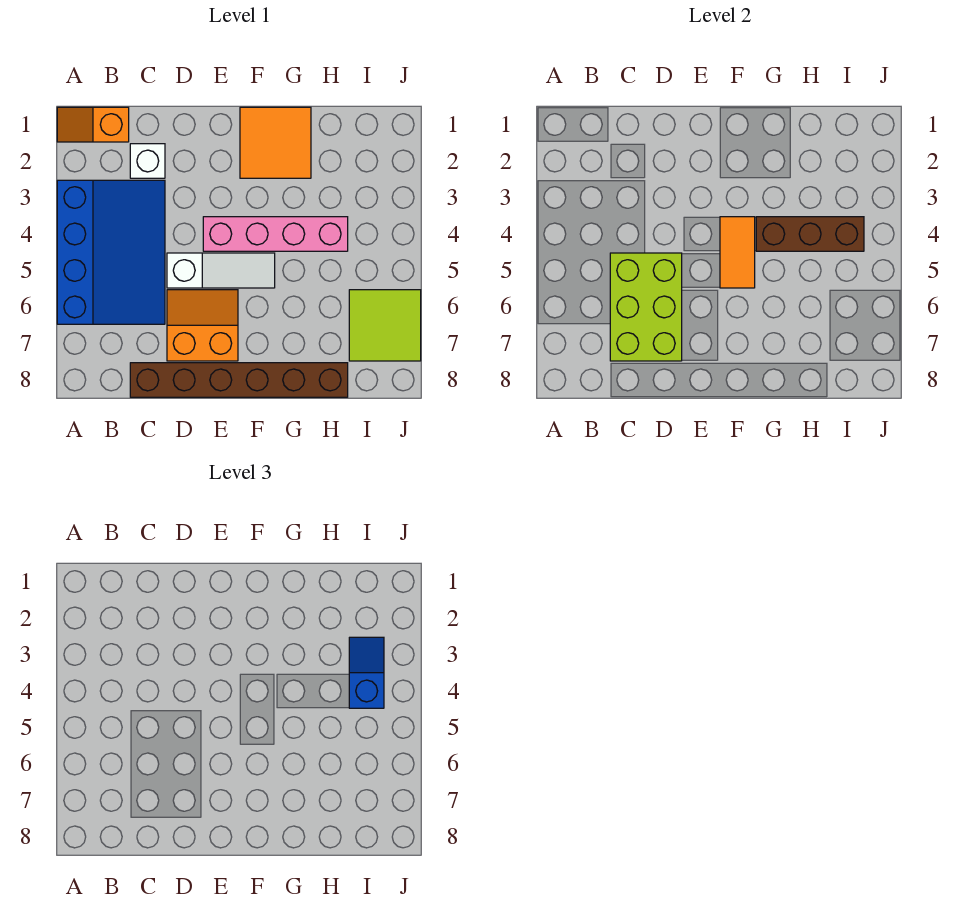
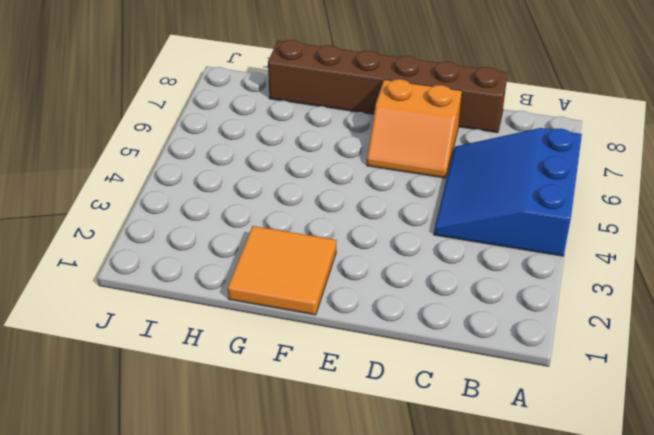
blue slope A4:C6 level 1 top A -> blue slope A3:C6 level 1 top A
none -> orange slope A1:B1 level 1 top B
none -> white brick C2 level 1
none -> white slope D5:F5 level 1 top D

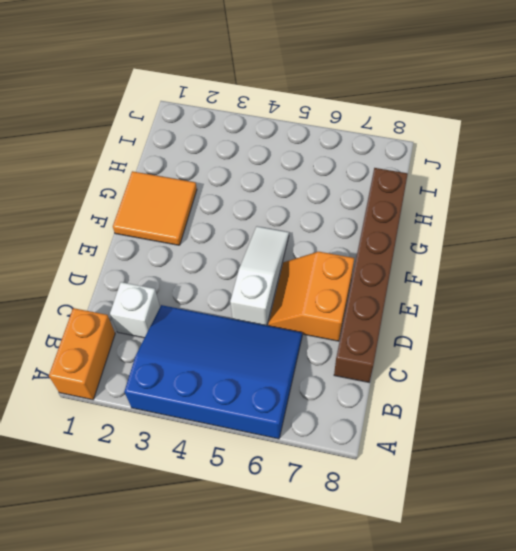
orange brick A1:B1 level 1 -> orange slope A1:B1 level 1 top B
none -> pink brick E4:H4 level 1
none -> lime tile I6:J7 level 1
none -> lime brick C5:D7 level 2

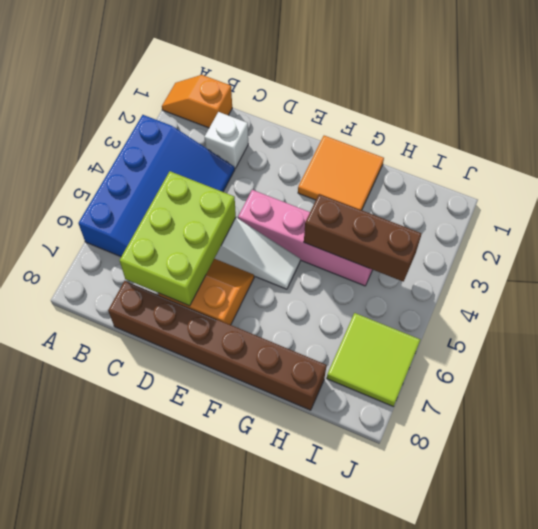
none -> orange tile F4:F5 level 2
none -> blue slope I3:I4 level 3 top 4

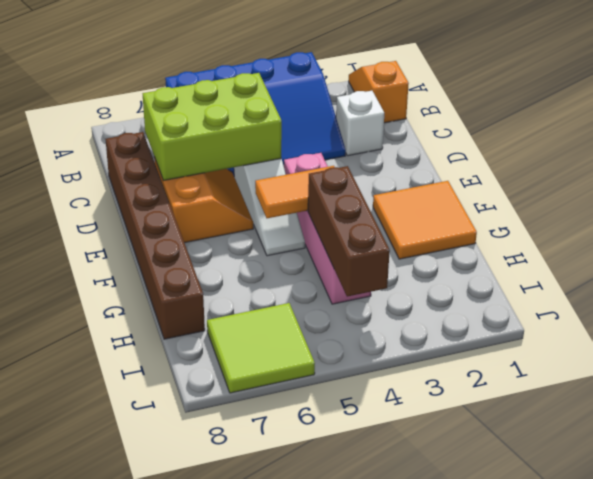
none -> blue slope I3:I4 level 3 top 4

